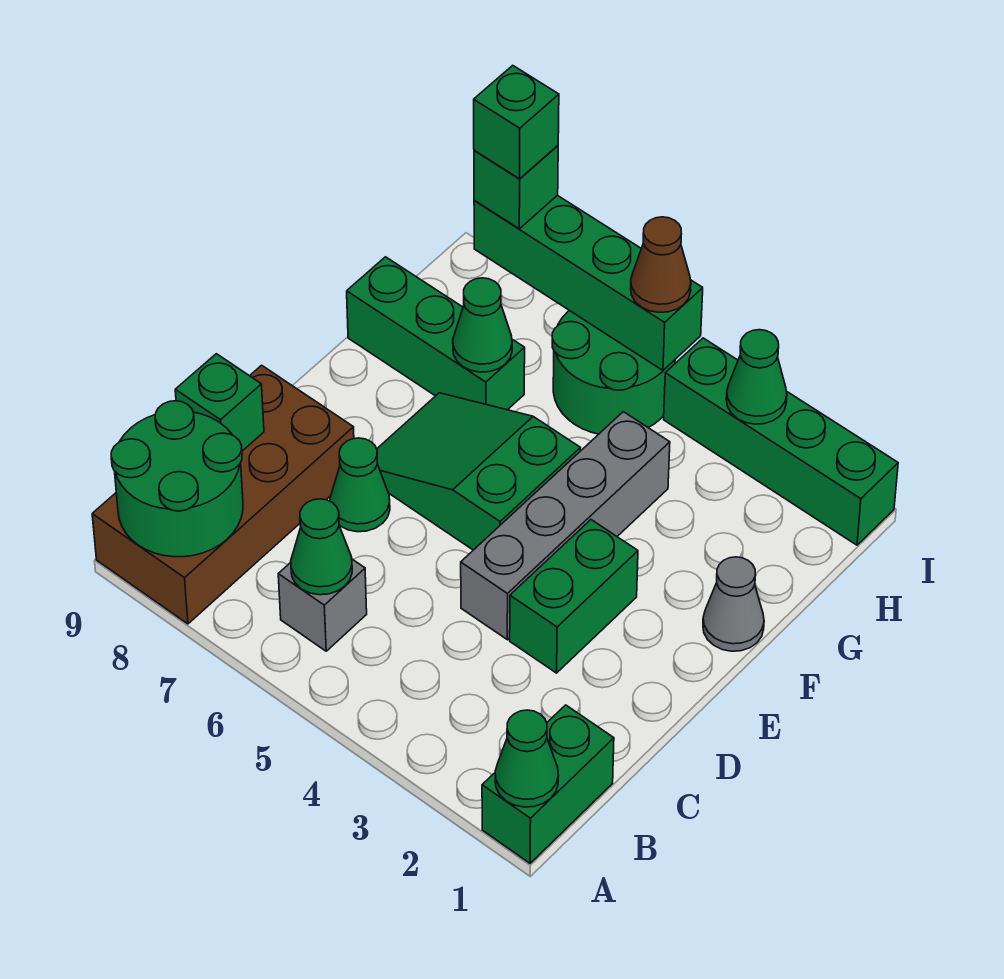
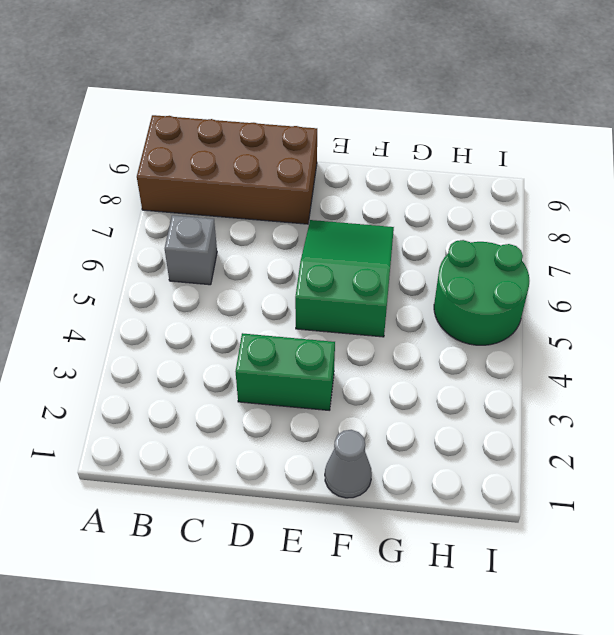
none -> green brick A1:B1 level 1
none -> grey brick D4:G4 level 1
none -> green cone D7 level 1

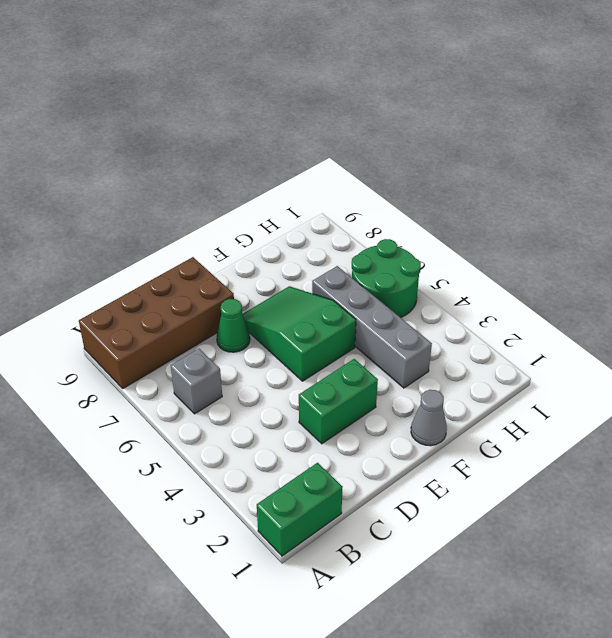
grey brick G3:G6 level 1 -> grey brick D4:G4 level 1
none -> green brick G7:G9 level 1
none -> green brick I1:I4 level 1
none -> green cone A1 level 2

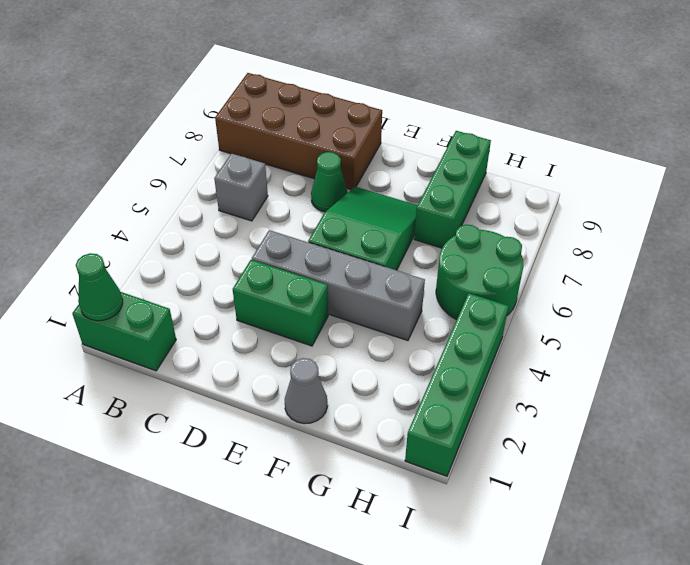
none -> green round brick A8:B9 level 2
none -> green cone B6 level 2
none -> green brick C9 level 2

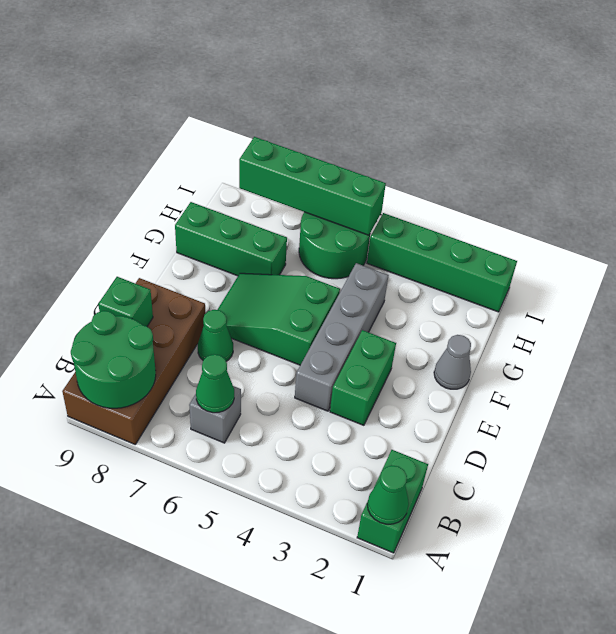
none -> green cone G7 level 2
none -> green cone I3 level 2
none -> brown cone I5 level 3

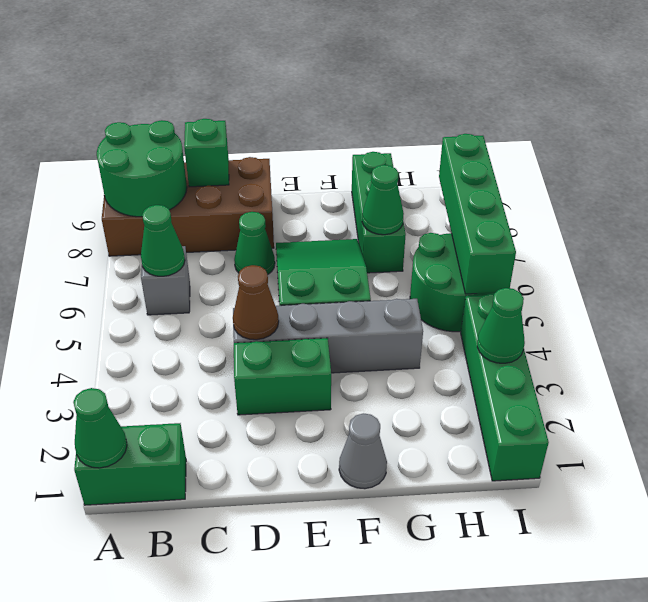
brown cone D4 level 2 -> brown cone I5 level 3
none -> green brick I8 level 3
none -> green brick I8 level 4

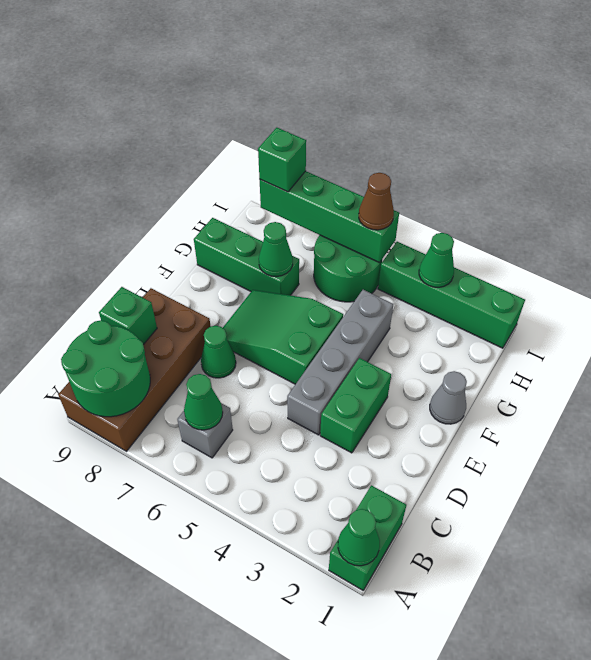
none -> green brick I8 level 4

